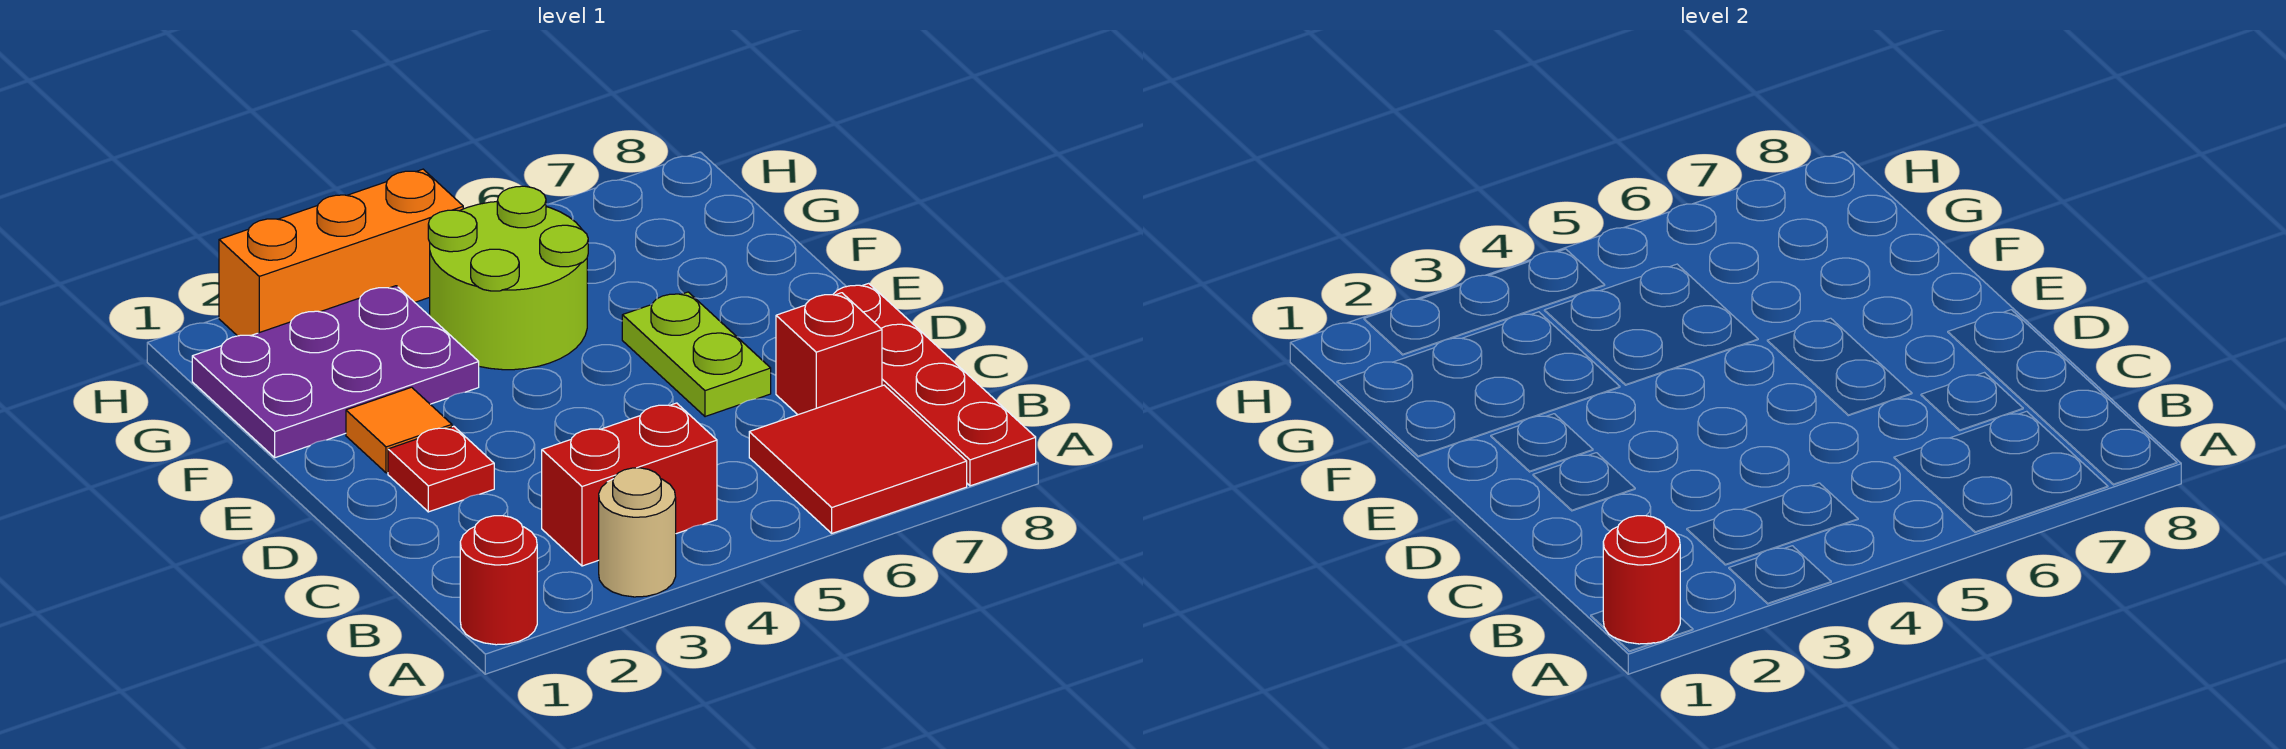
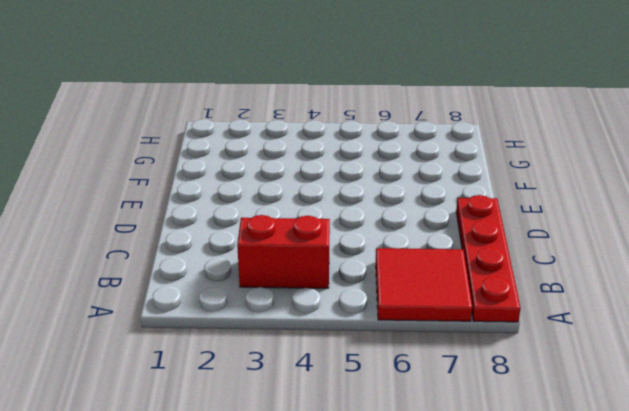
none -> red round brick A1 level 1
none -> tan round brick A3 level 1
none -> red brick C7 level 1

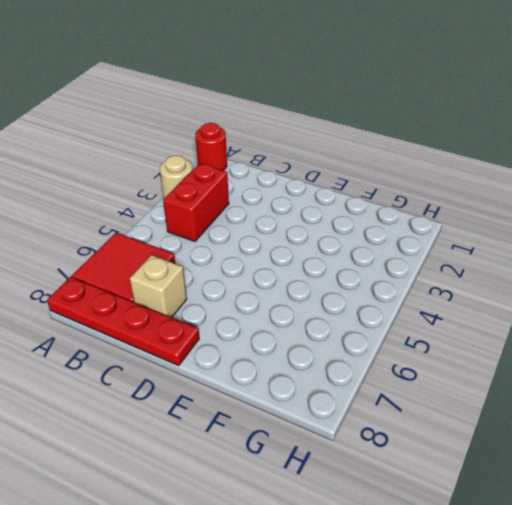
tan brick C7 level 1 -> red brick C7 level 1
none -> red plate D2 level 1
none -> lime plate D6:E6 level 1
none -> orange tile E2 level 1

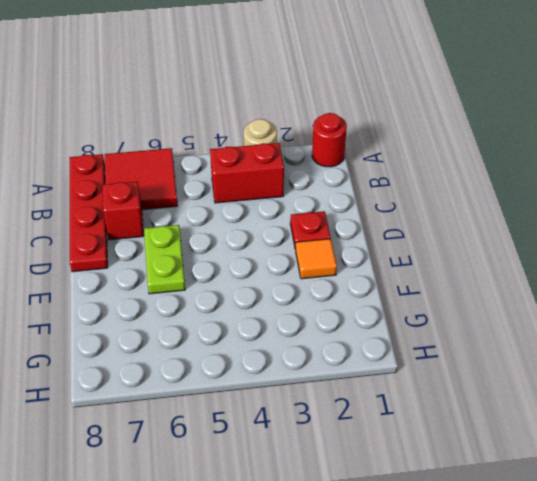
none -> purple plate F1:G3 level 1
none -> lime round brick F4:G5 level 1
none -> orange brick H2:H4 level 1

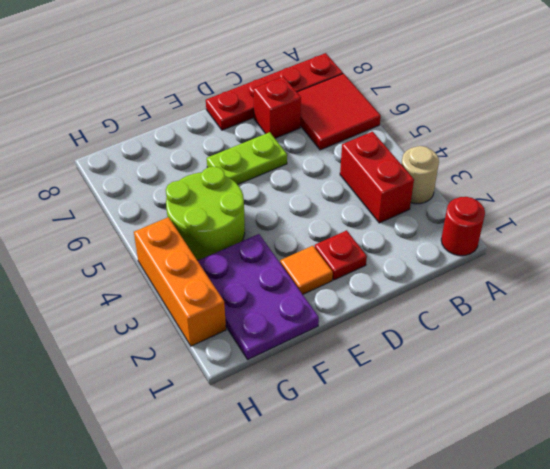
none -> red round brick A1 level 2

